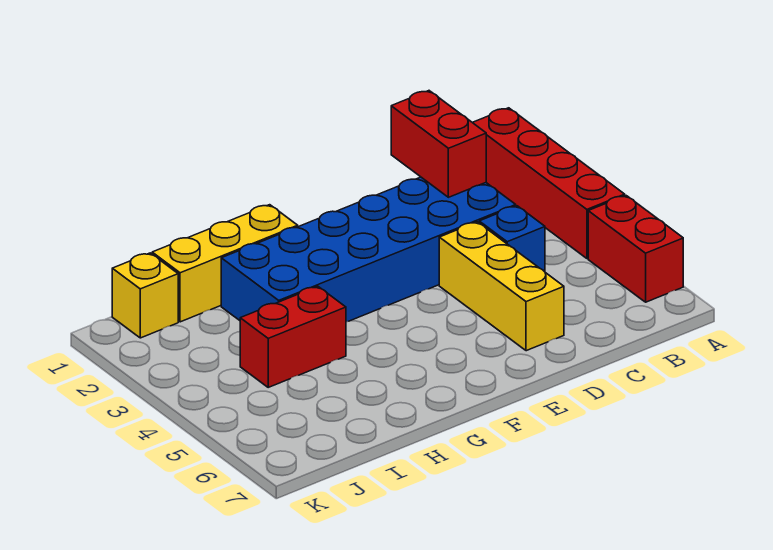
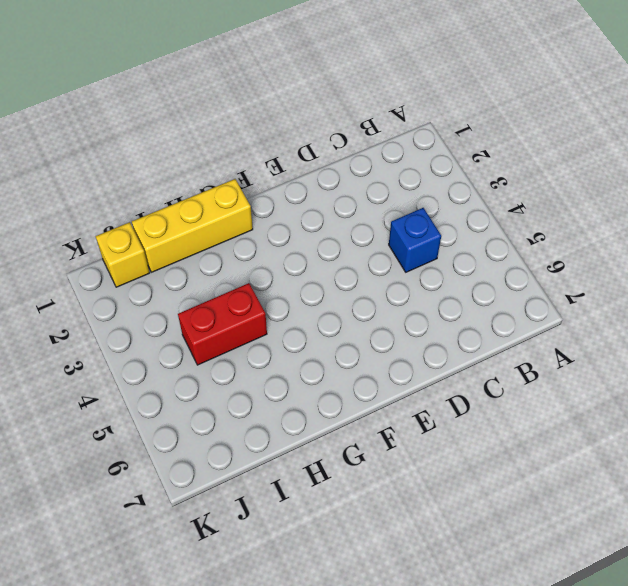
none -> red brick A1:A4 level 1
none -> red brick A5:A6 level 1

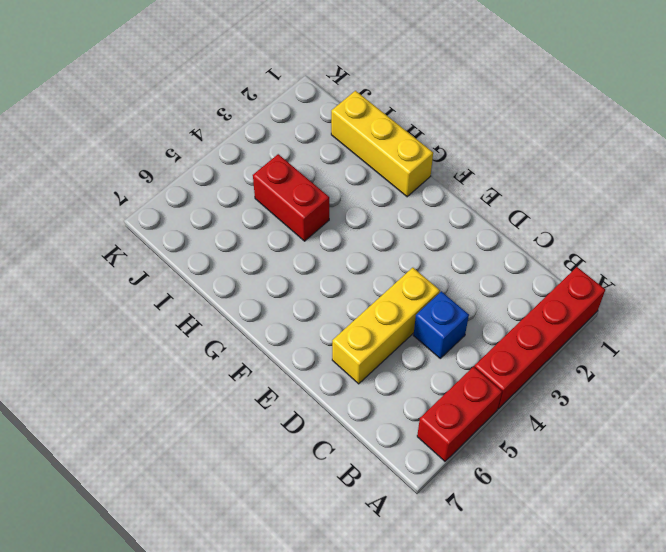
none -> blue brick C2:H3 level 1
none -> yellow brick J1 level 1

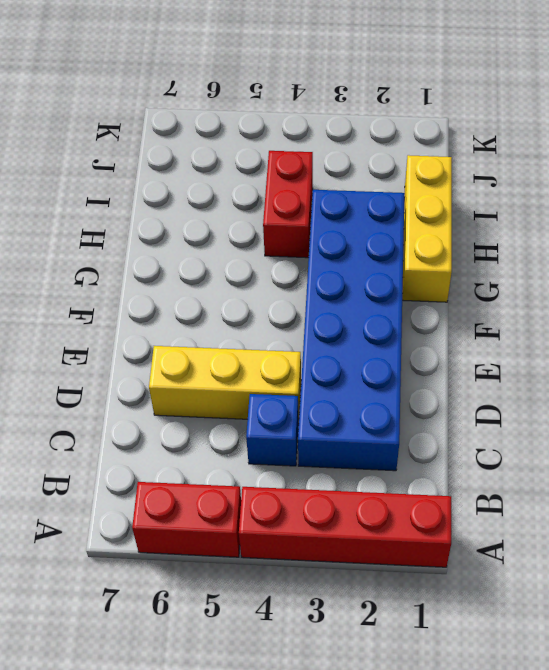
none -> yellow brick J1 level 1
none -> red brick C1:C2 level 2

